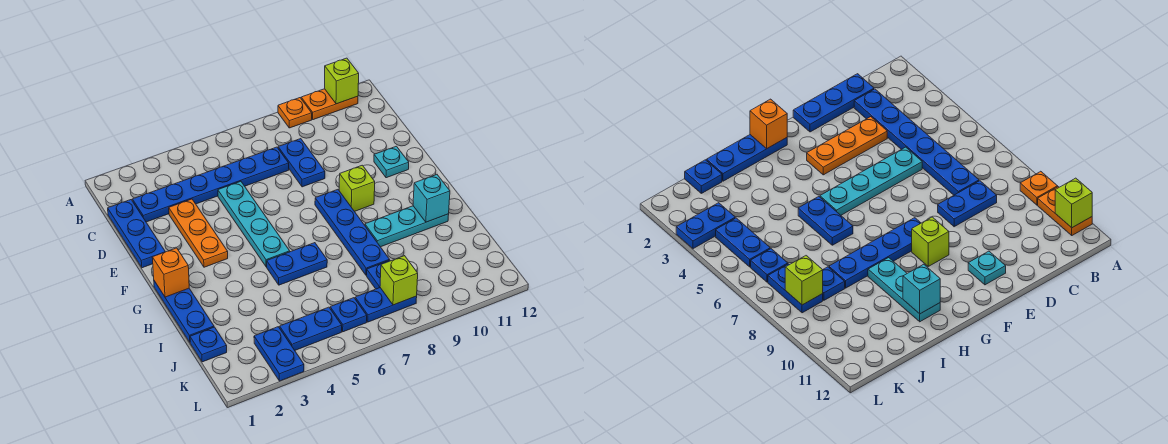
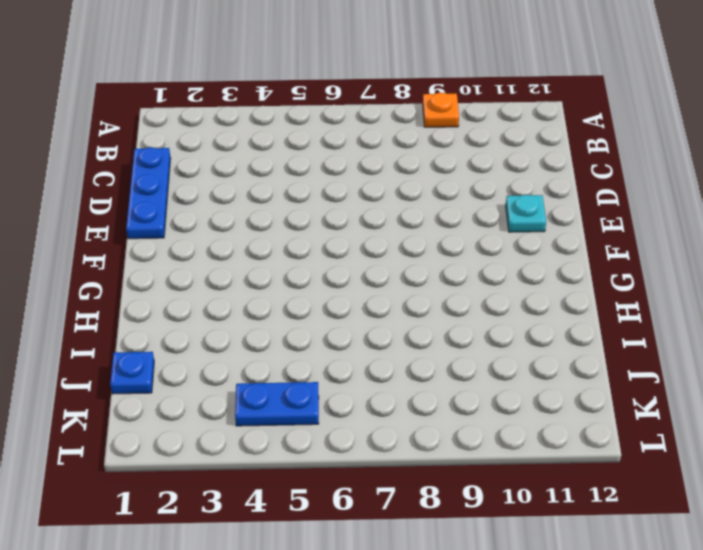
none -> orange plate A10:A11 level 1
none -> blue plate C2:C7 level 1
none -> blue plate C8:D8 level 1

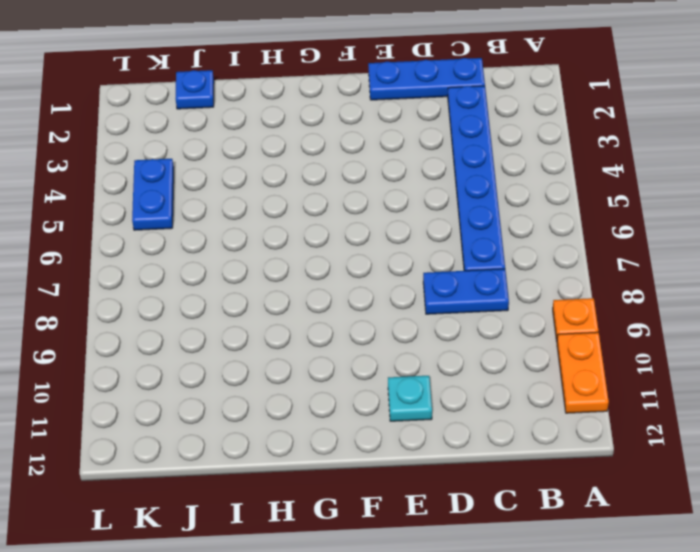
none -> orange plate D3:F3 level 1
none -> cyan plate D5:G5 level 1
none -> blue plate F8:I8 level 1

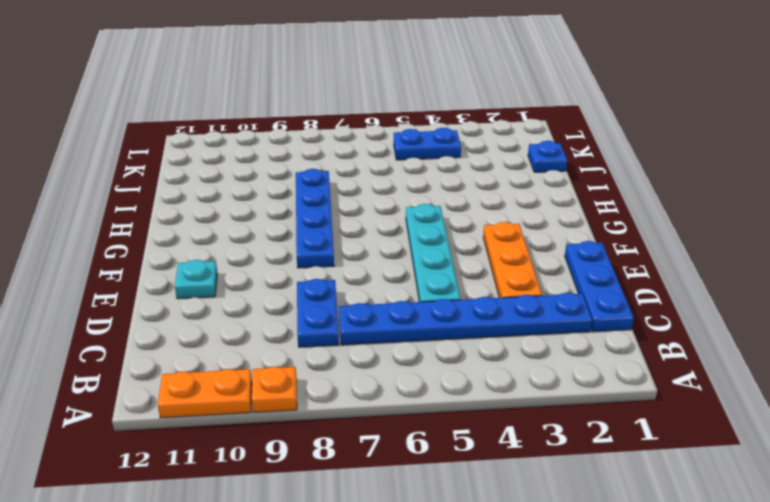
none -> lime brick F9 level 1
none -> blue plate G1:I1 level 1
none -> blue plate H5:H6 level 1

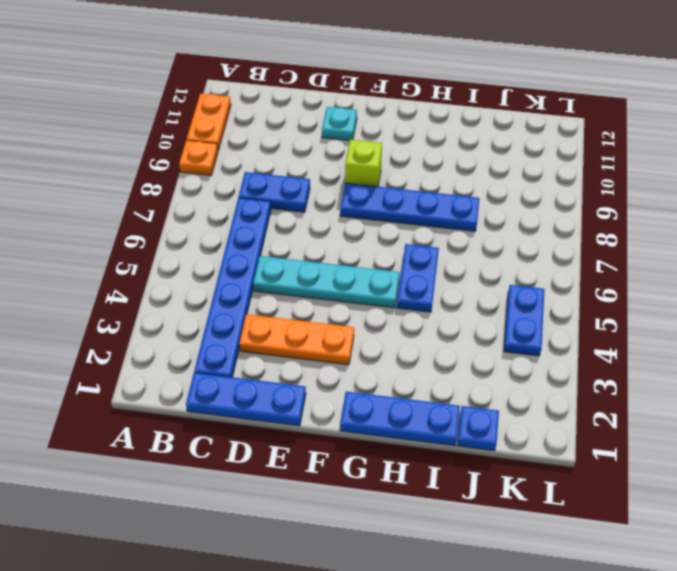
none -> cyan plate H9:H11 level 1
none -> blue plate J8 level 1
none -> blue plate K3:L3 level 1

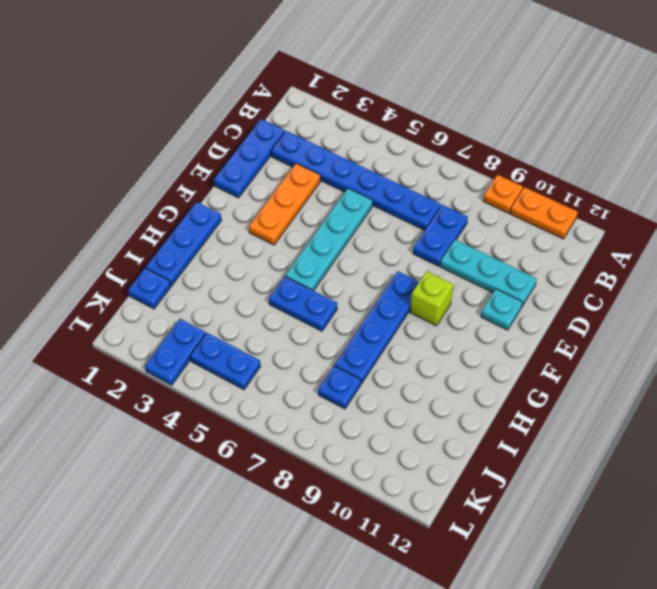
cyan plate D9:D11 level 1 -> cyan plate H9:H11 level 1
none -> blue plate K6 level 1
none -> blue plate K7:K8 level 1
none -> lime brick A11 level 2

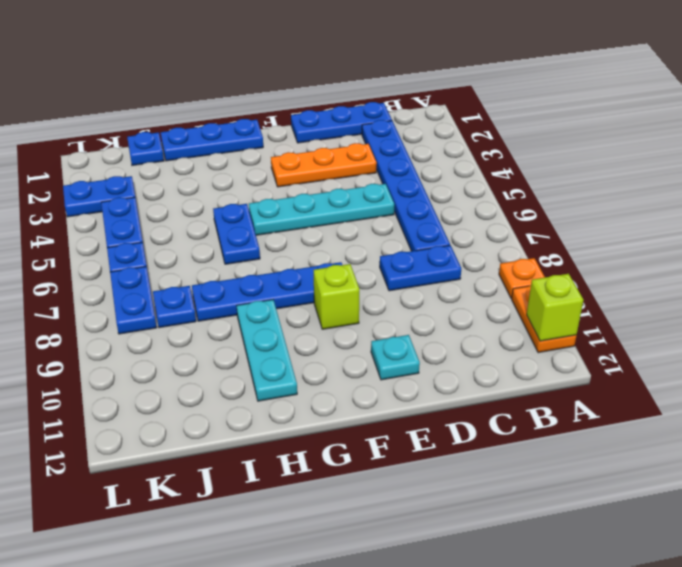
none -> orange brick G1 level 2
none -> cyan brick H11 level 2
none -> lime brick K8 level 2

